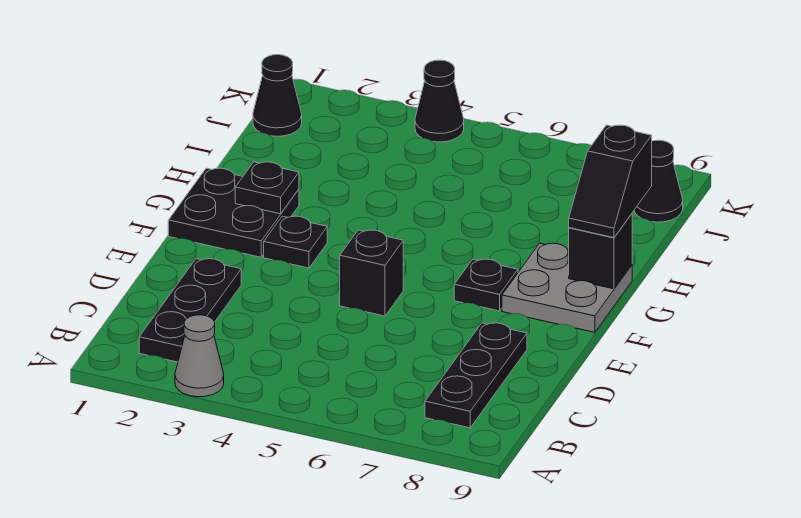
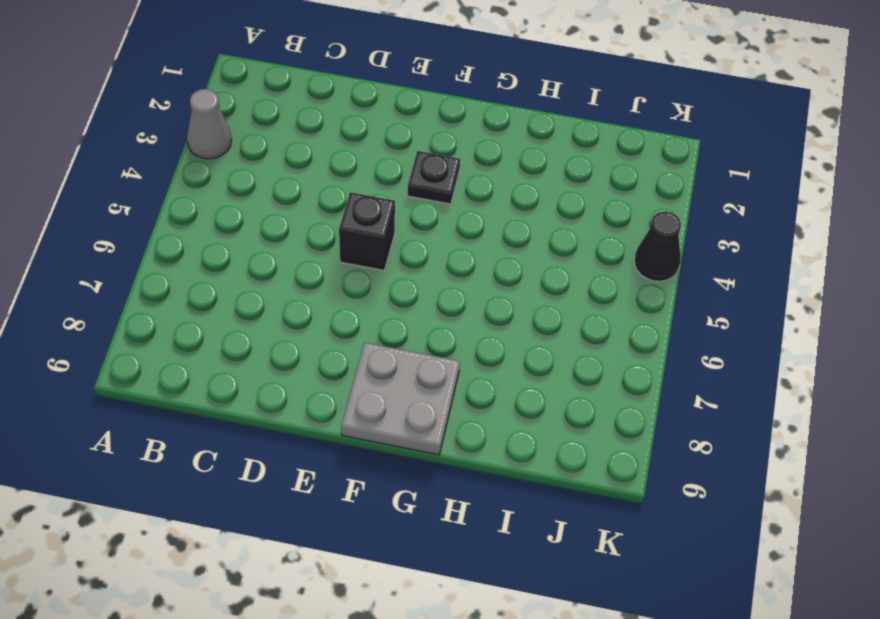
none -> black plate B2:D2 level 1
none -> black plate B8:D8 level 1
none -> black plate F1:G2 level 1

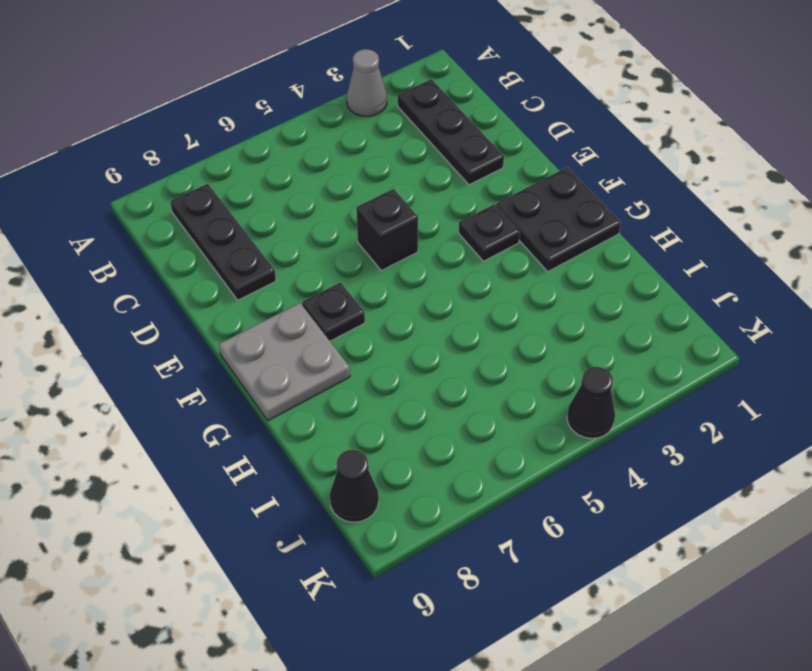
none -> black cone J1 level 1
none -> black plate G2 level 2
none -> black brick G9 level 2

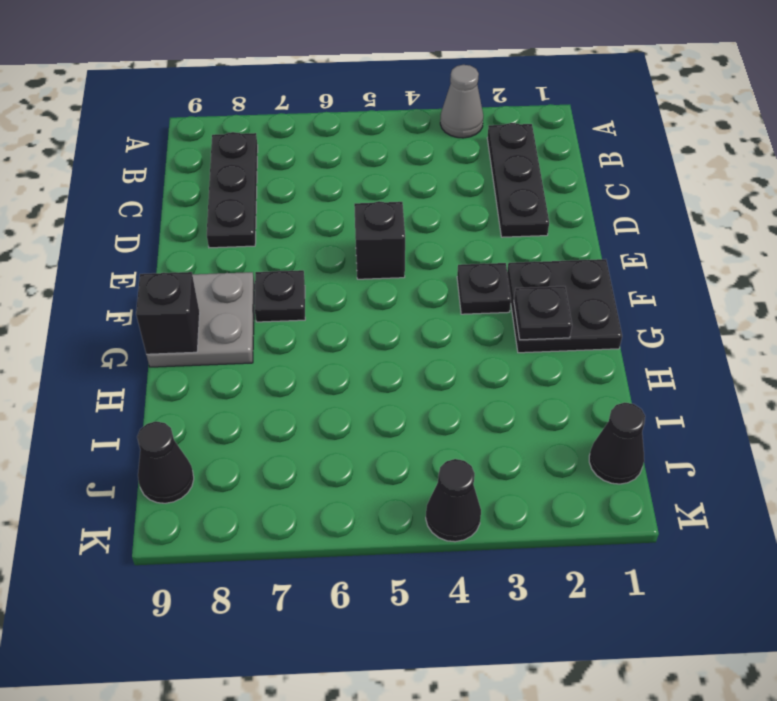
none -> black slope G9:H9 level 3 top H

